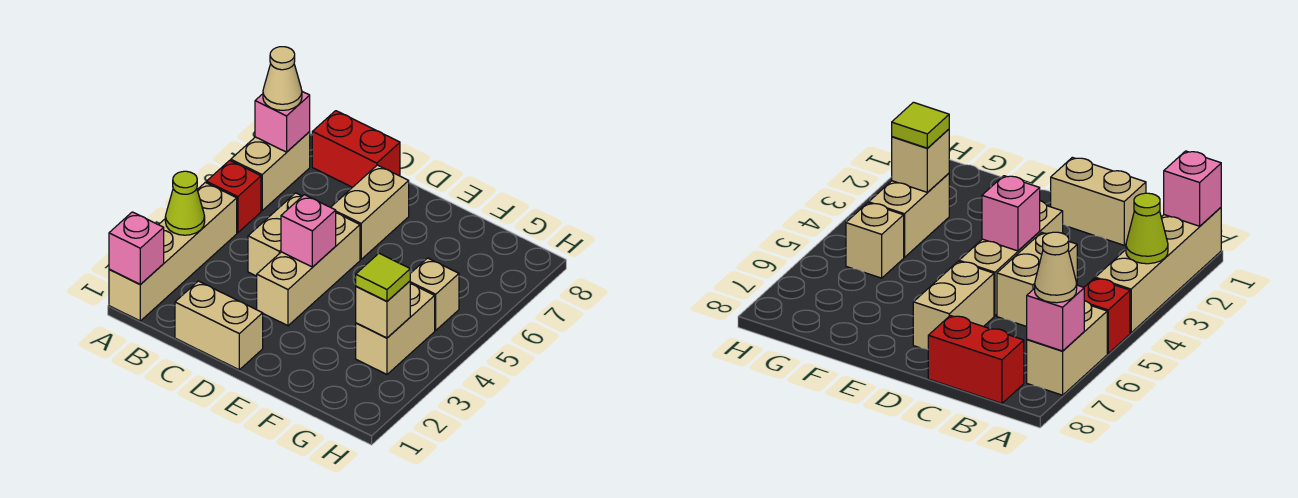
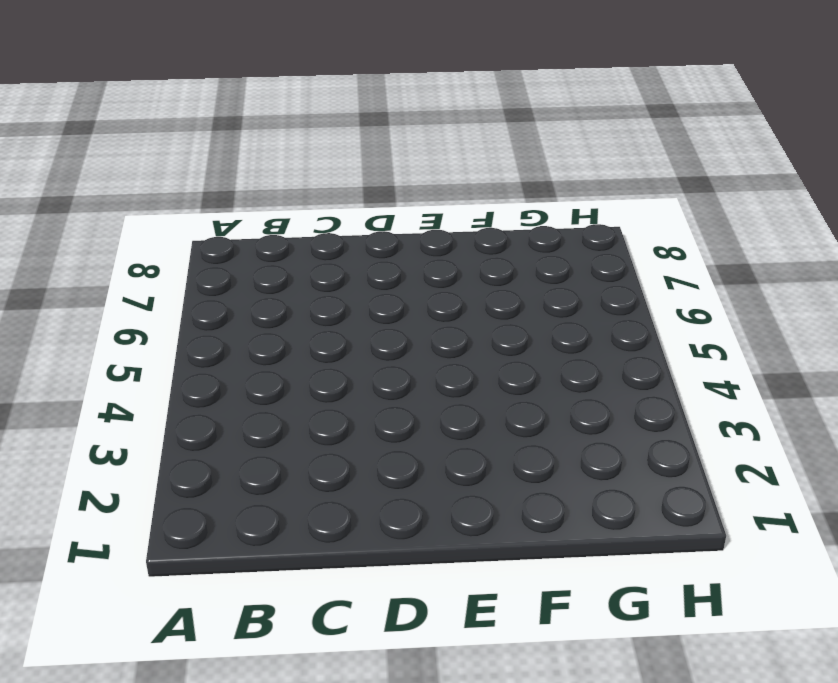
none -> tan brick A1:A4 level 1
none -> red brick A5 level 1
none -> tan brick A6:A7 level 1

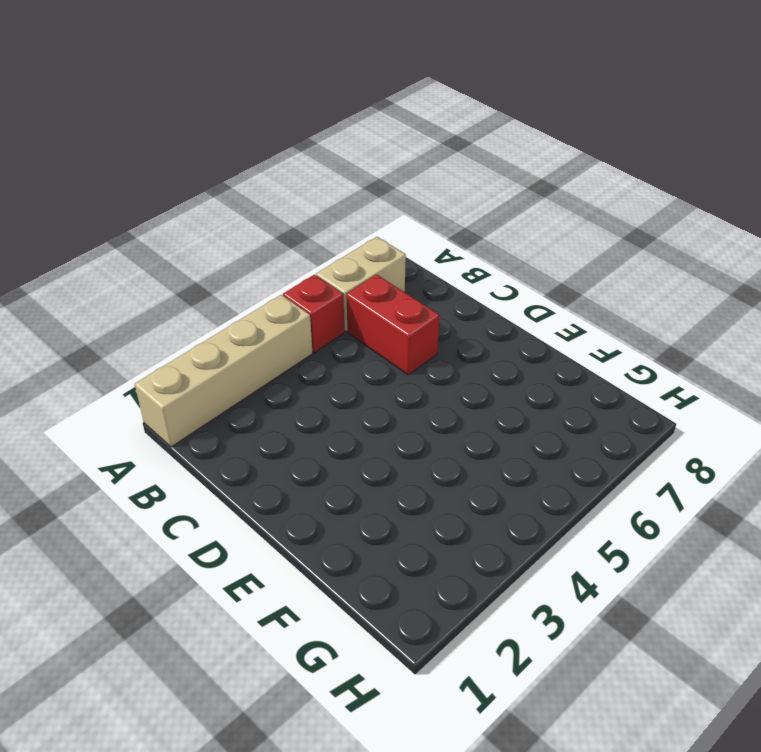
red brick B6:C6 level 1 -> red brick B8:C8 level 1
none -> tan brick C1:D1 level 1
none -> tan brick C4:C5 level 1
none -> tan brick D3:D5 level 1

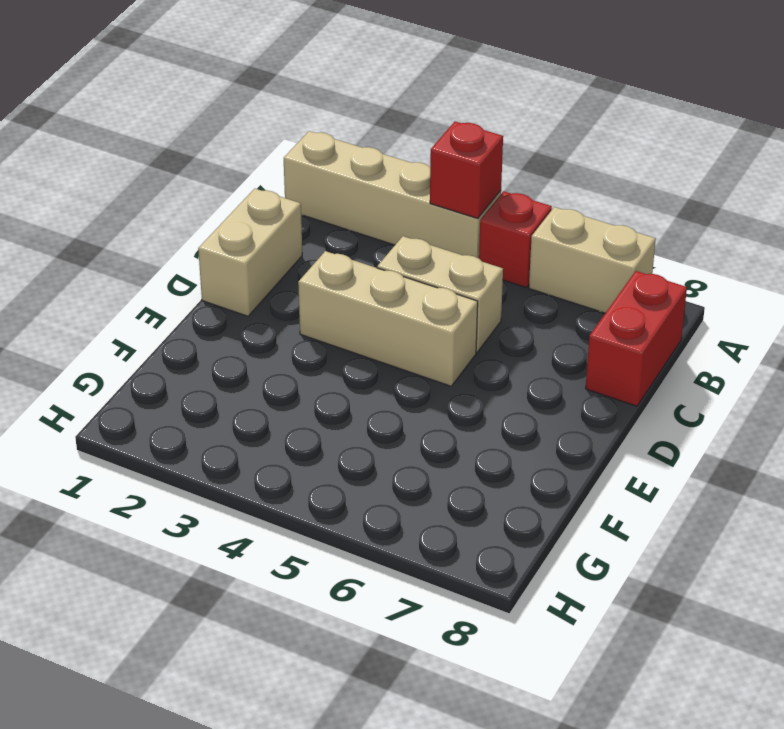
red brick A4 level 2 -> none
none -> tan brick D6:D7 level 1
none -> tan brick G3:G4 level 1
none -> tan brick G5 level 1

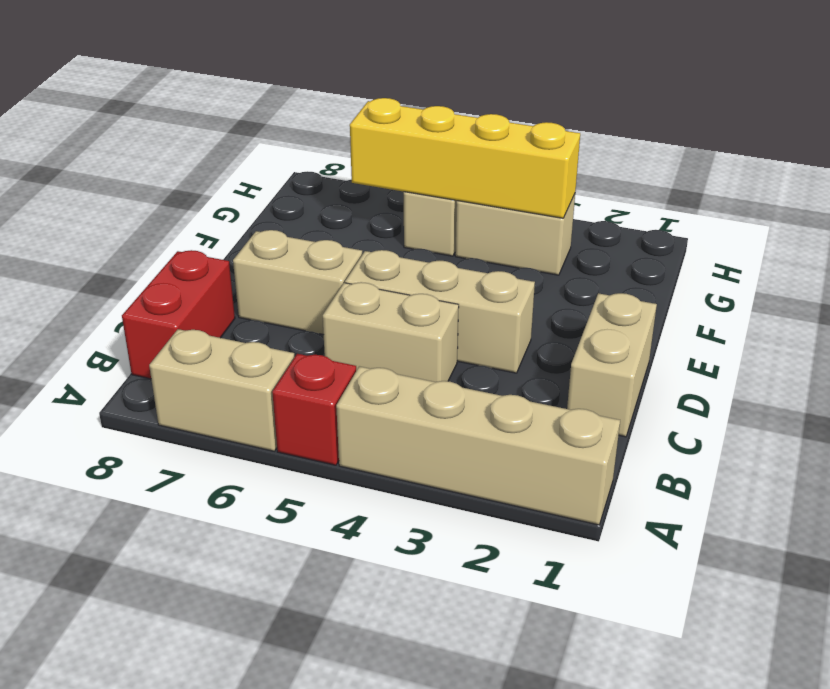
yellow brick G3:G6 level 2 -> tan brick G3 level 2
none -> pink brick A1 level 2
none -> lime cone A3 level 2
none -> pink brick A7 level 2

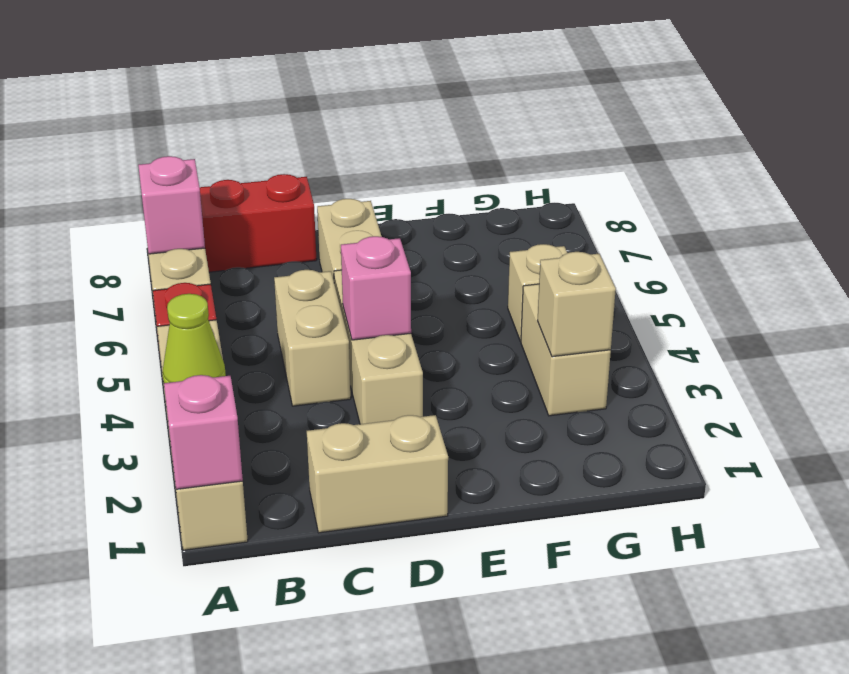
none -> tan cone A7 level 3
none -> lime tile G3 level 3

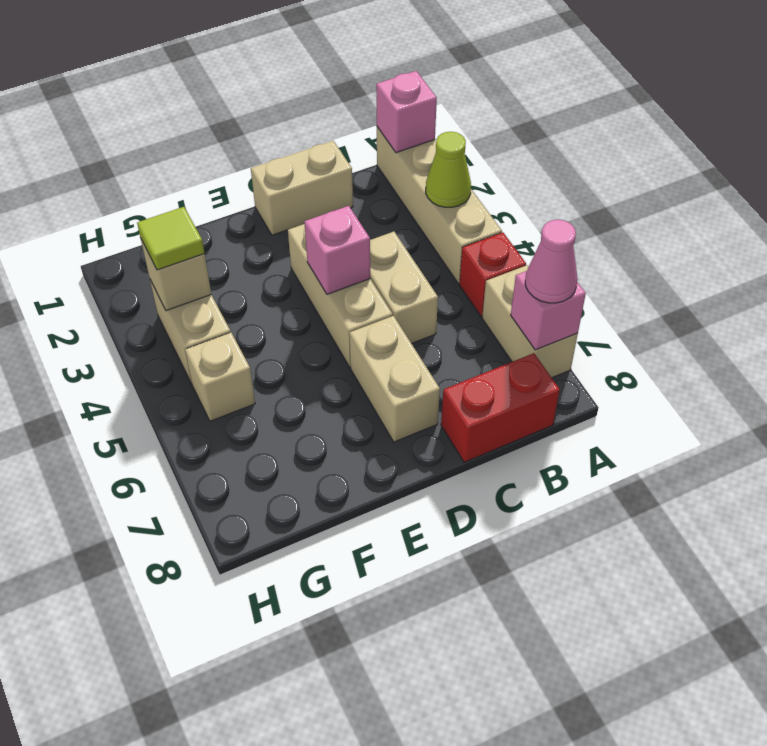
pink cone A7 level 3 -> tan cone A7 level 3

